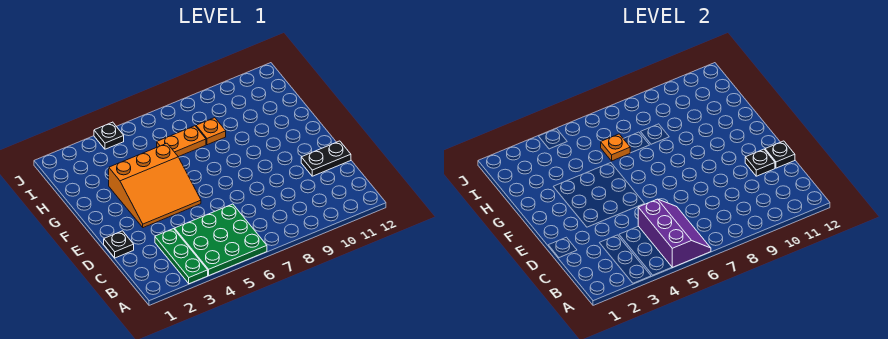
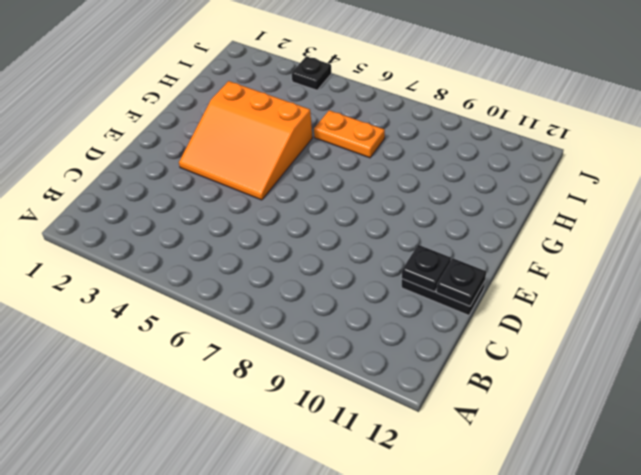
none -> green plate A3:C3 level 1
none -> green plate A4:C6 level 1
none -> black plate D1 level 1

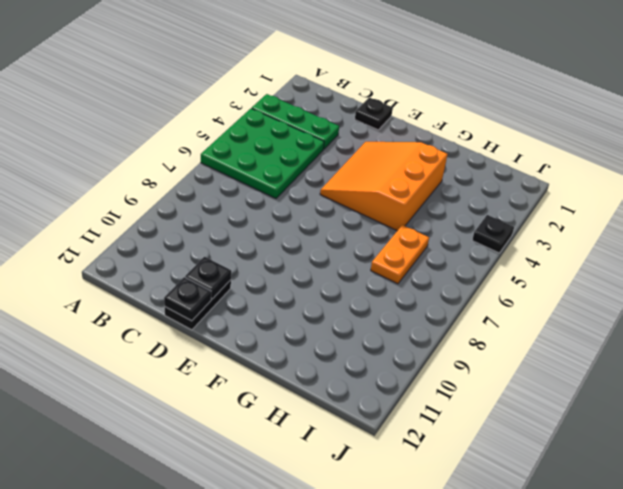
none -> orange plate H8 level 1
none -> purple slope A5:C6 level 2 top 5
none -> orange plate H6 level 2

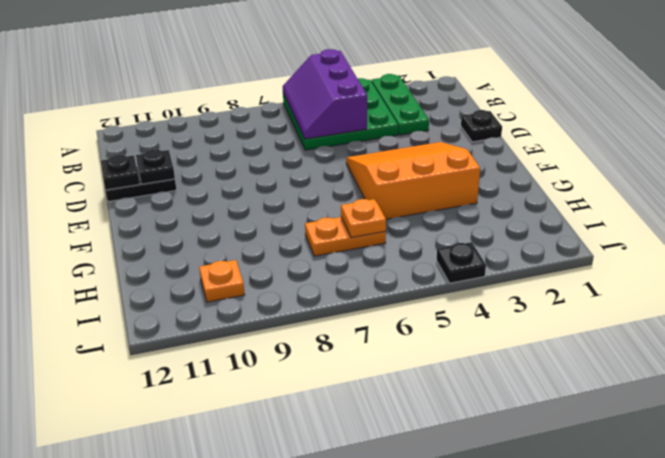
orange plate I10 level 1 -> orange plate H8 level 1

